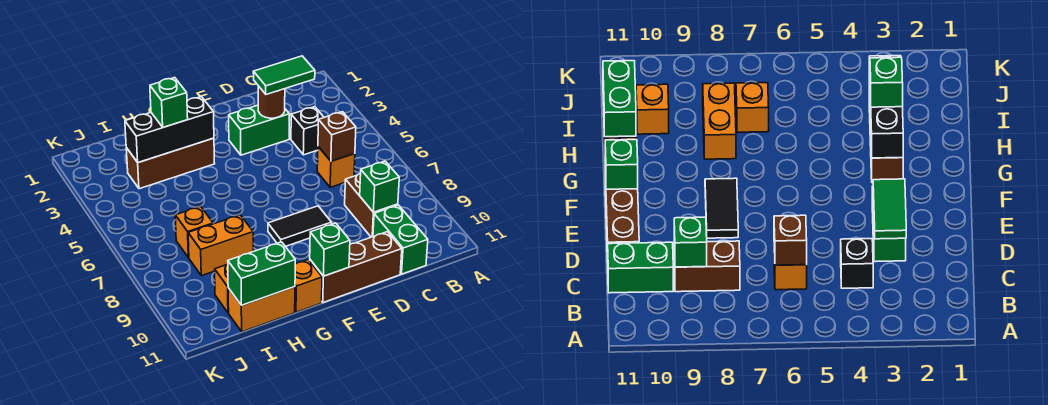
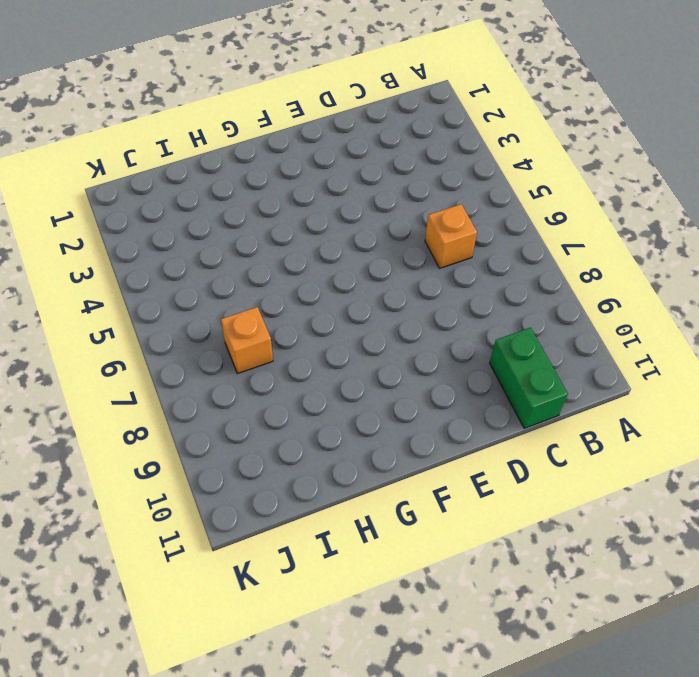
none -> black brick C4 level 1
none -> brown brick C8:C9 level 1
none -> green brick D3:E3 level 1

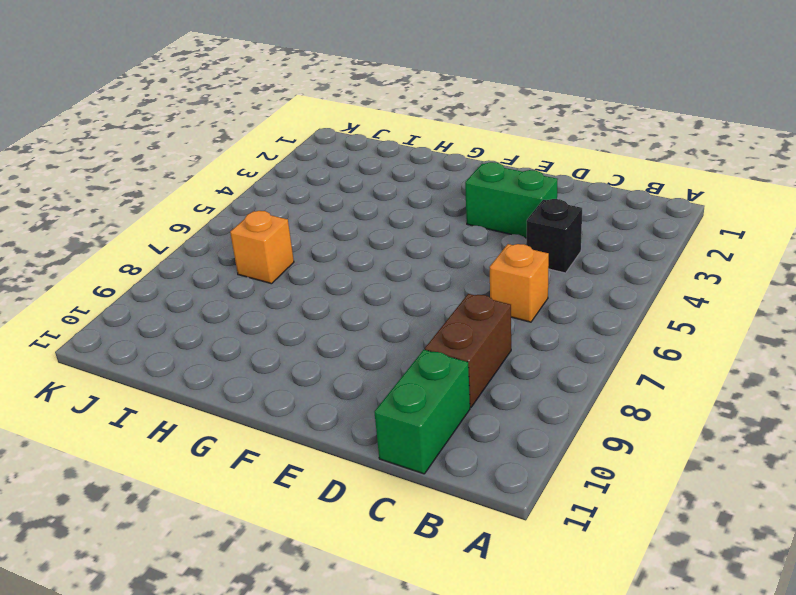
none -> brown brick D11:F11 level 1
none -> black tile E8:F8 level 1
none -> brown brick G3:I3 level 1

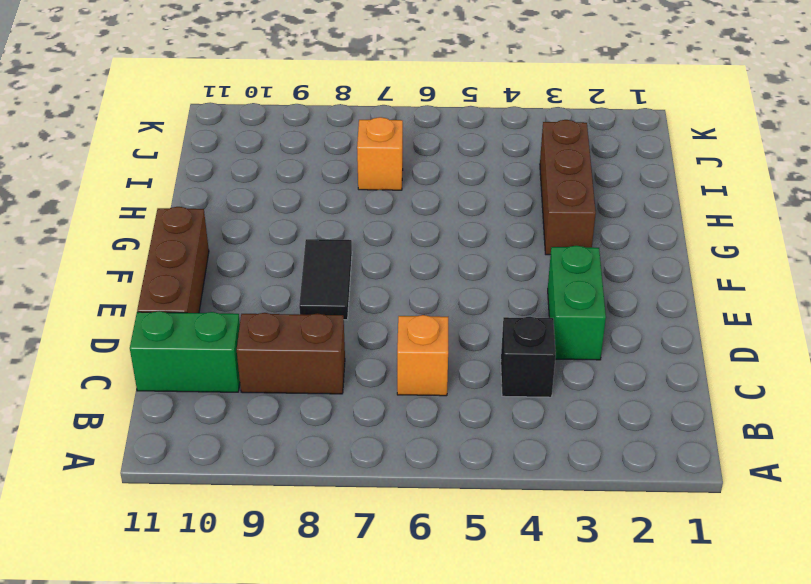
none -> orange brick G11 level 1
none -> orange brick H8:I8 level 1
none -> orange brick H11:I11 level 1

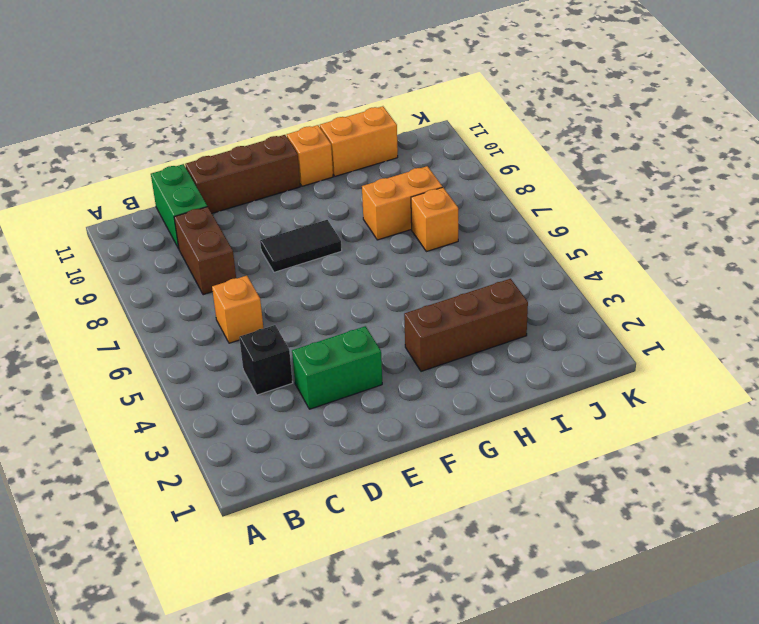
none -> orange brick I10 level 1
none -> brown brick C6 level 2
none -> green brick C9 level 2

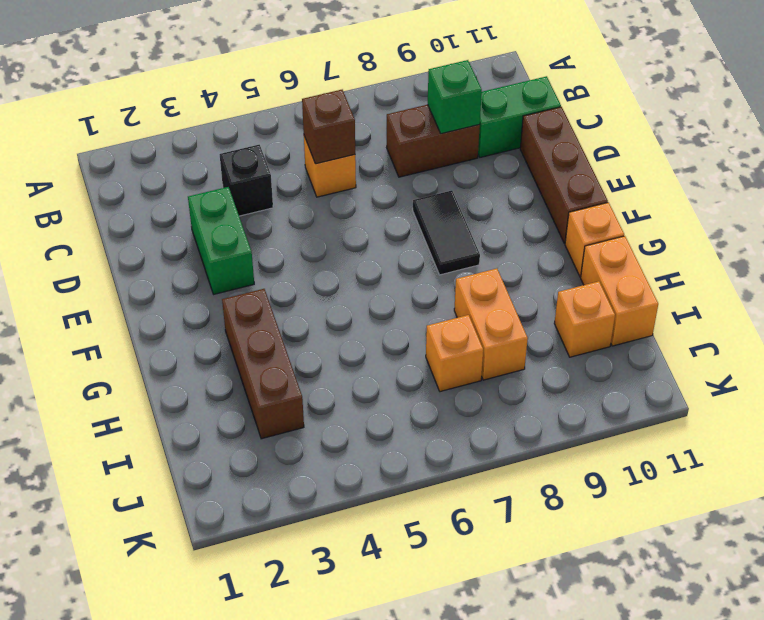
none -> brown round brick D3 level 2
none -> green brick F11 level 2
none -> black brick G3:I3 level 2

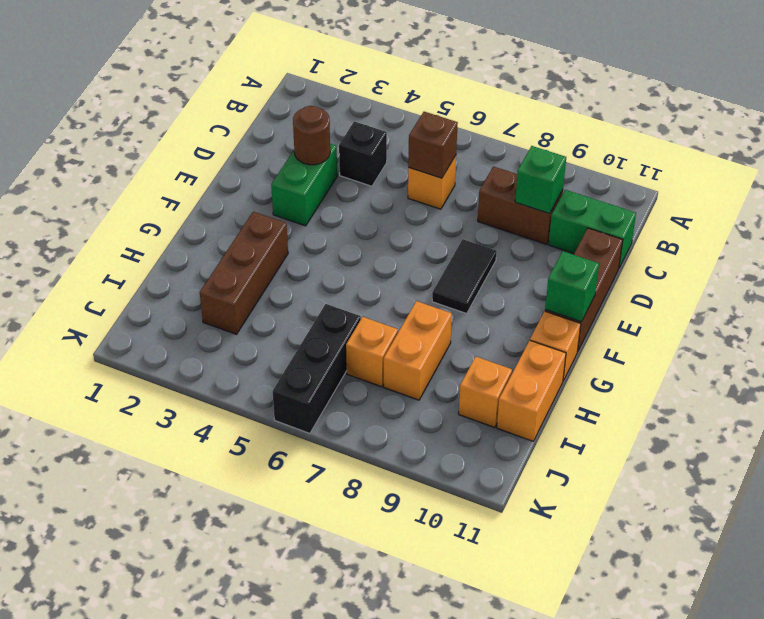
black brick I6:K6 level 1 -> black brick G3:I3 level 2
none -> green brick H11:I11 level 2
none -> green tile C3:D3 level 3
none -> green brick H3 level 3

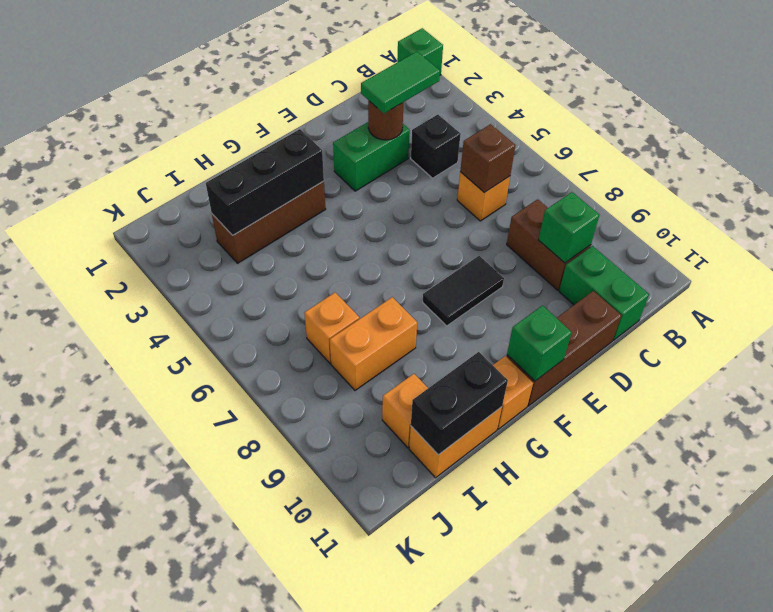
green brick A1 level 1 -> green brick H3 level 3
black brick H11:I11 level 2 -> green brick H11:I11 level 2

